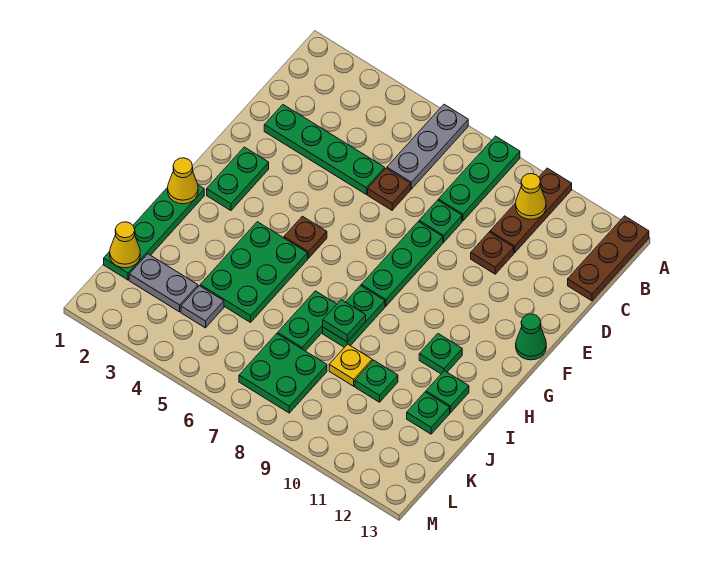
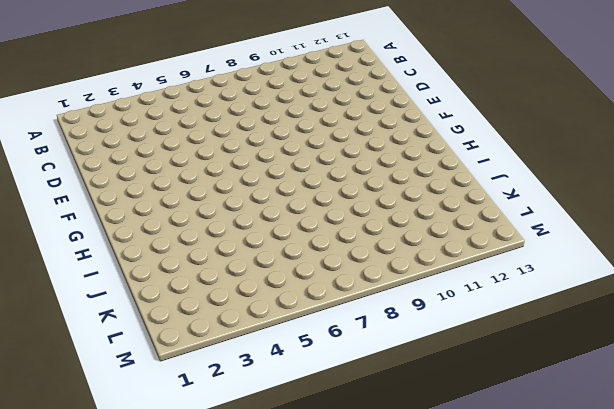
none -> grey plate A6:C6 level 1
none -> green plate A8:C8 level 1
none -> brown plate A10:C10 level 1

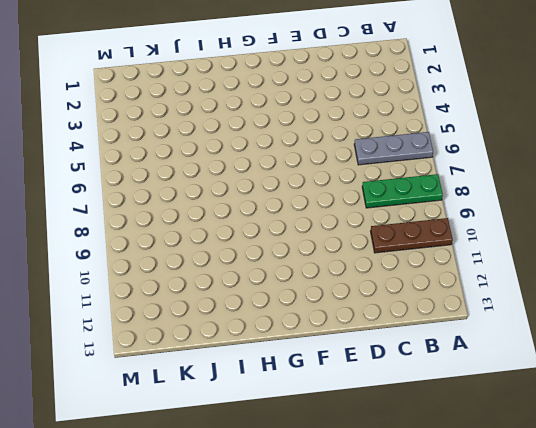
none -> brown plate A13:C13 level 1
none -> green plate D2:D5 level 1
none -> brown plate D6 level 1

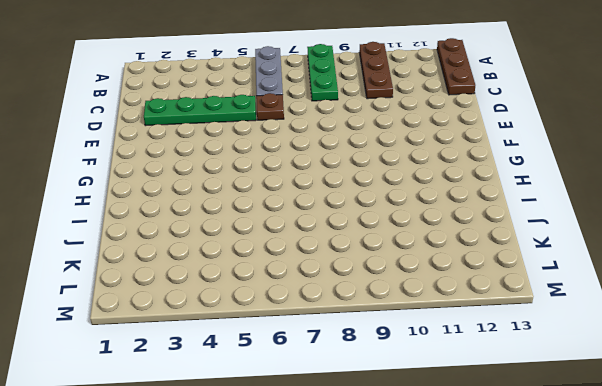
none -> green plate D8 level 1
none -> brown plate D10 level 1
none -> green plate E8:G8 level 1

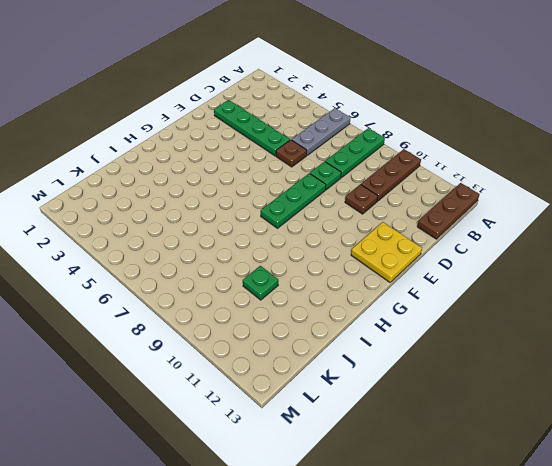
yellow plate E12:F13 level 1 -> green cone F13 level 1
none -> green plate F2:G2 level 1
none -> brown plate G5 level 1
none -> green plate H1:K1 level 1

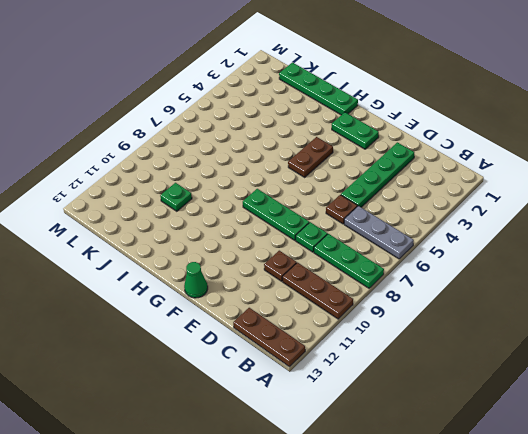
brown plate G4:G5 level 1 -> brown plate G5 level 1
none -> green plate H4:J5 level 1
none -> green plate H8:I8 level 1
none -> green plate H11 level 1

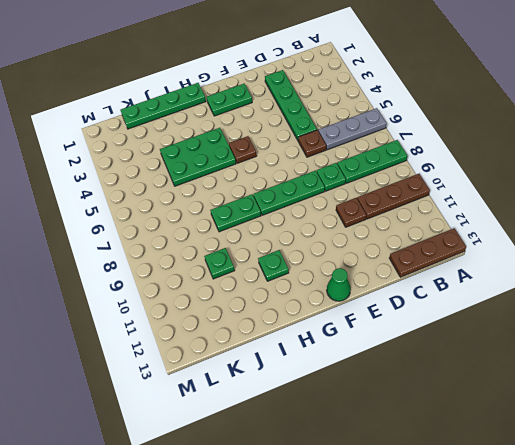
none -> green plate I7:J7 level 1
none -> green plate I12 level 1
none -> yellow plate J9 level 1

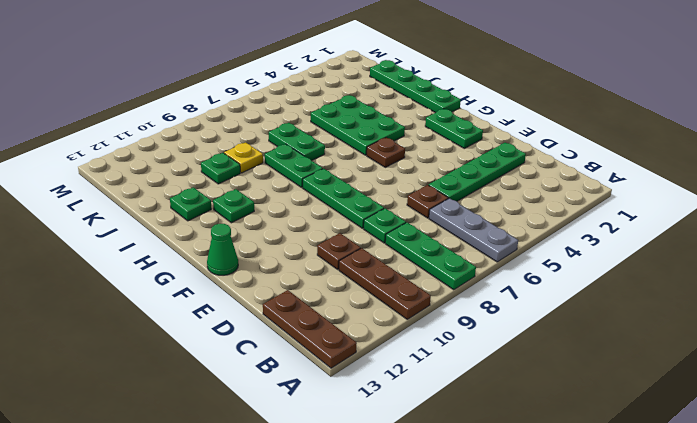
none -> green plate J12 level 1
none -> grey plate K2:K3 level 1
none -> grey plate K4 level 1

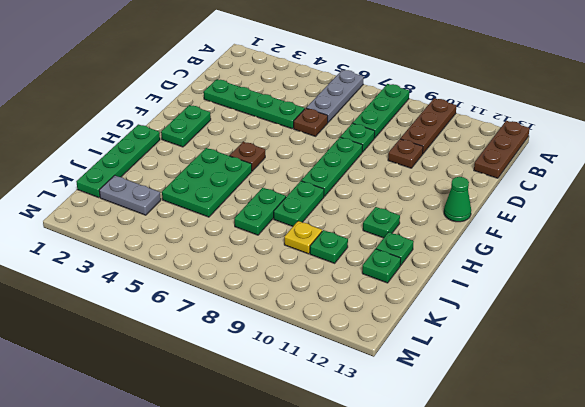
none -> grey plate K4 level 1
none -> green plate K7:L8 level 1
none -> yellow cone B10 level 2

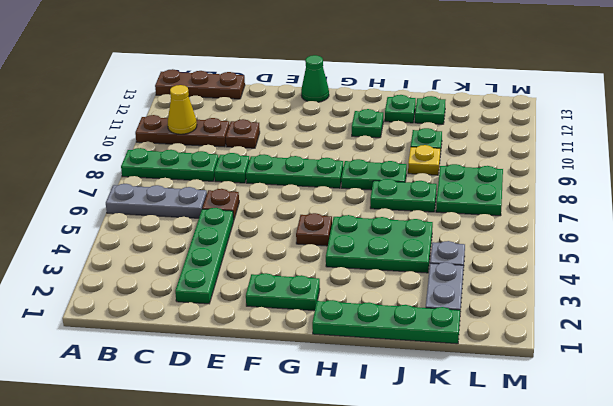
none -> yellow cone H1 level 2
none -> green plate I8 level 2
none -> yellow cone K1 level 2

